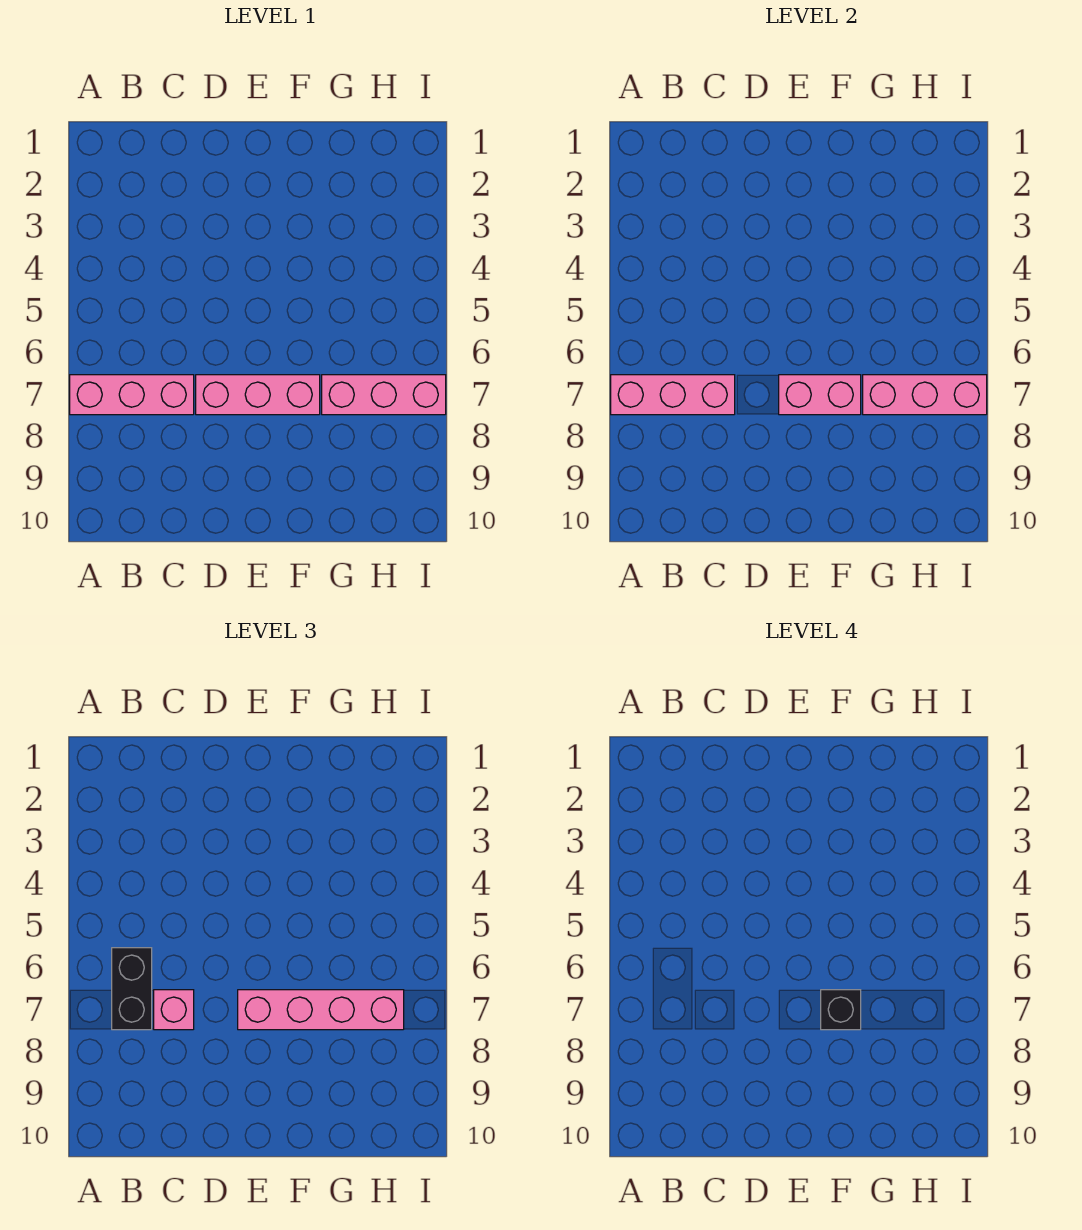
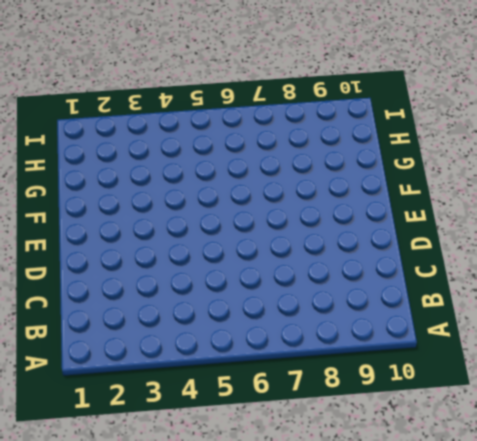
none -> pink brick A7:C7 level 1
none -> pink brick D7:F7 level 1

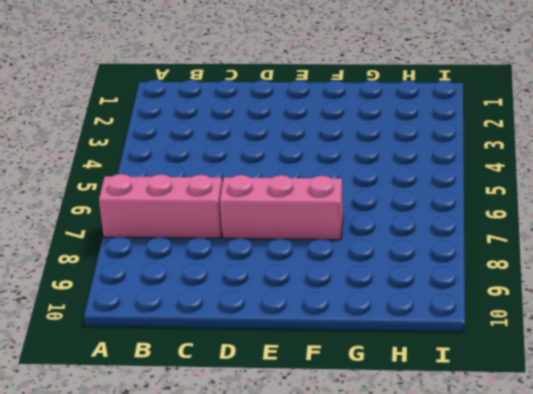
none -> pink brick G7:I7 level 1
none -> pink brick A7:C7 level 2

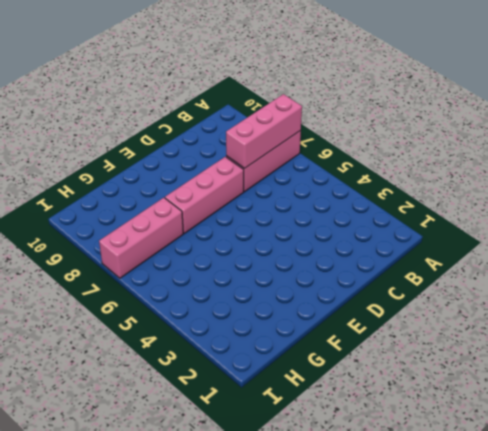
none -> pink brick E7:F7 level 2
none -> pink brick G7:I7 level 2

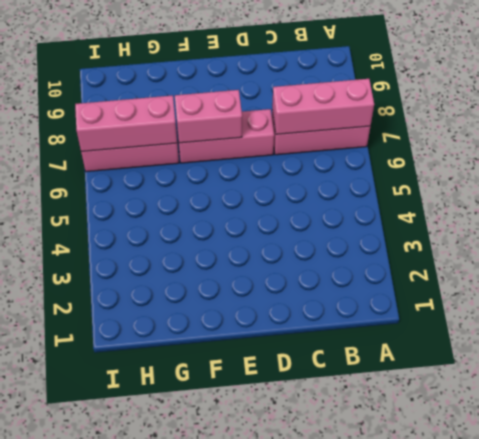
none -> black brick B6:B7 level 3
none -> pink brick C7 level 3

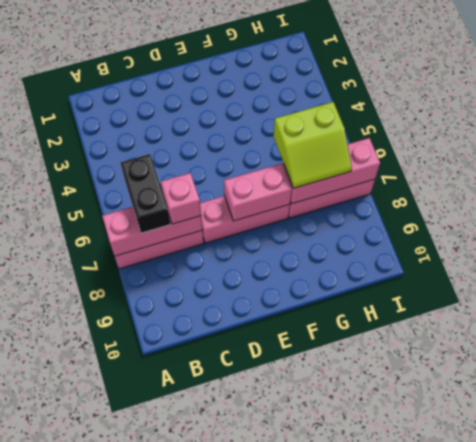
lime slope G6:H7 level 3 top 6 -> pink brick E7:H7 level 3
none -> black brick F7 level 4

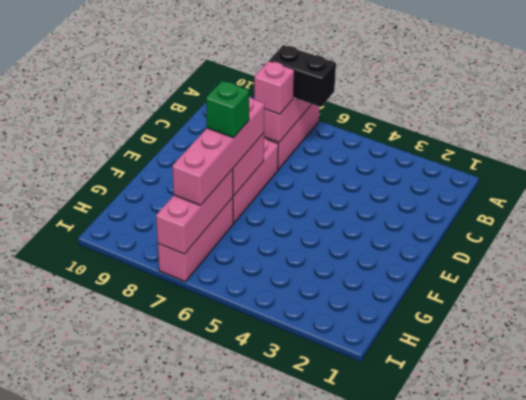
green brick F7 level 4 -> black brick F7 level 4

